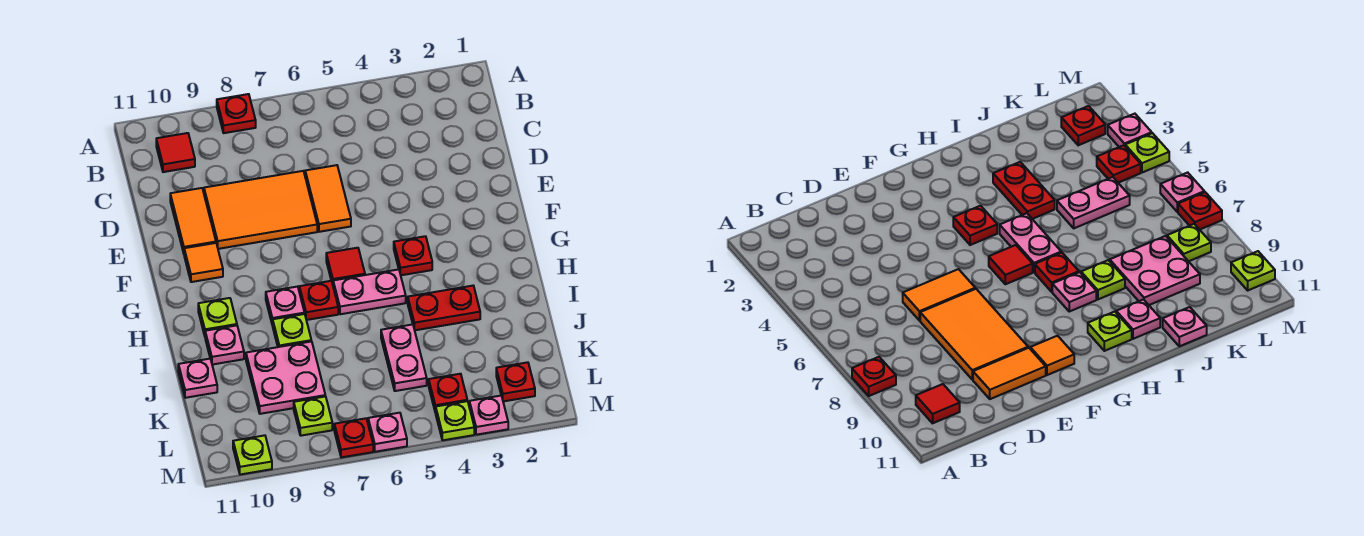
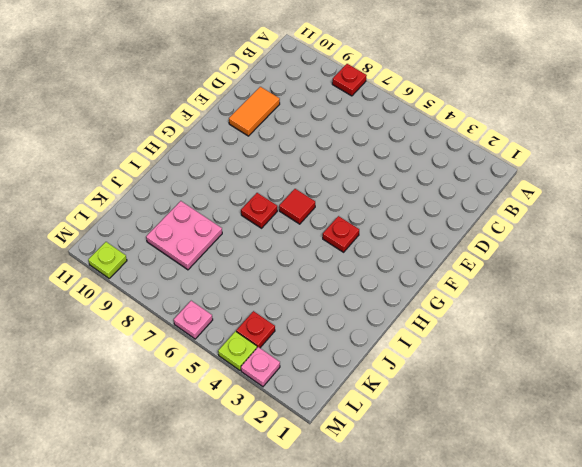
none -> red tile B10 level 1
none -> orange tile D6:E6 level 1
none -> orange tile D7:E9 level 1

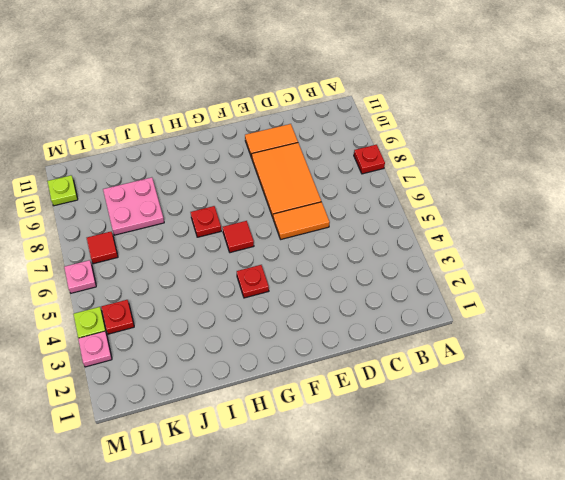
red tile L7 level 1 -> red tile B10 level 1
none -> orange tile F10 level 1
none -> pink plate H5:H6 level 1
none -> pink plate H8 level 1

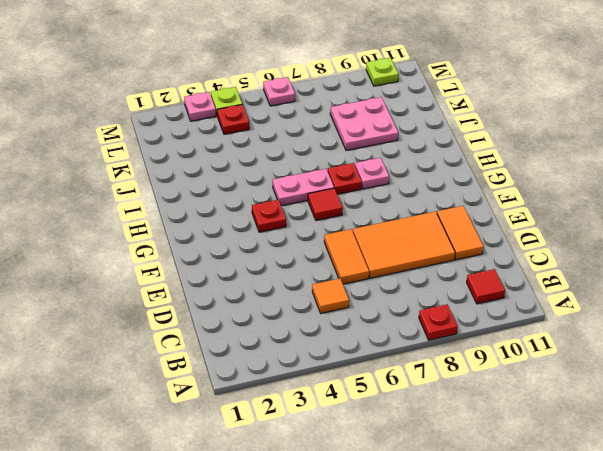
orange tile C5 level 1 -> orange tile F10 level 1
none -> lime plate H10 level 1
none -> red plate I3:I4 level 1
none -> lime plate I8 level 1

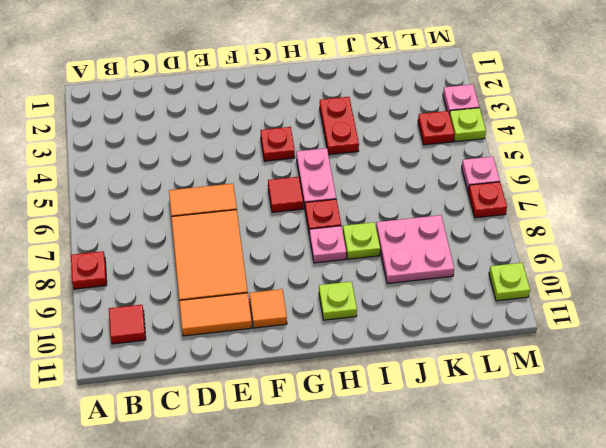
none -> pink plate I10 level 1
none -> pink plate J5:K5 level 1
none -> pink plate J11 level 1

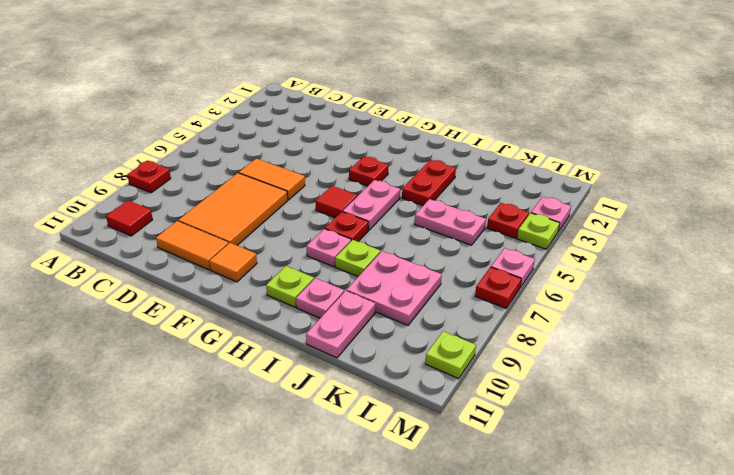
pink plate J10:J11 level 1 -> pink plate J11 level 1
none -> red plate L2 level 1
none -> lime plate L8 level 1

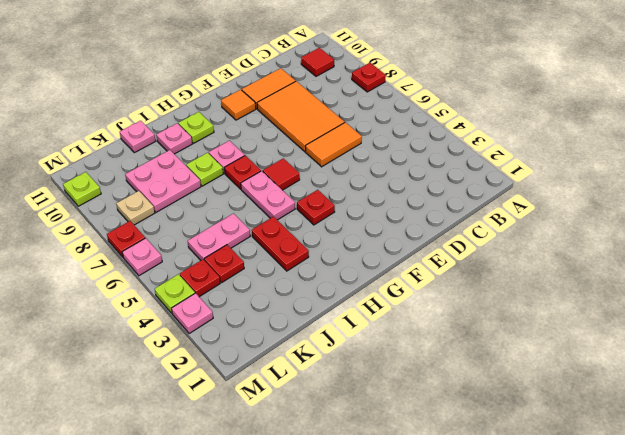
red plate K4 level 1 -> red plate L2 level 1
tan plate L8 level 1 -> lime plate L8 level 1

